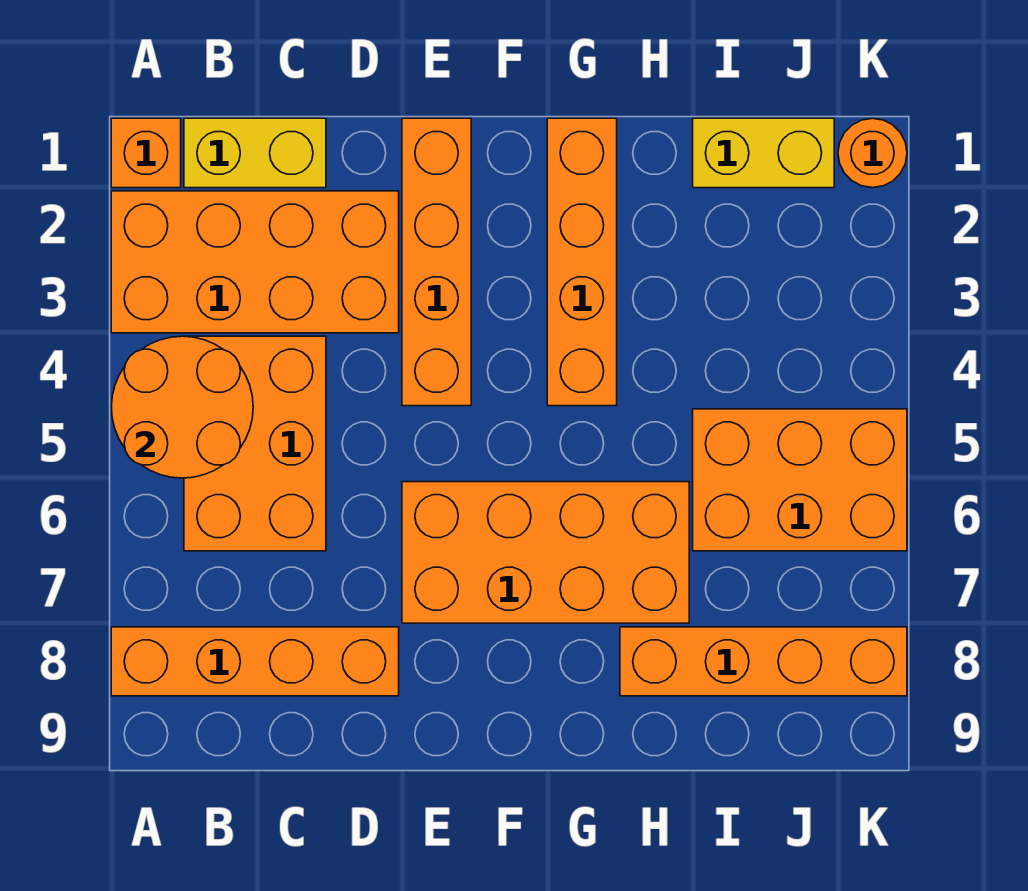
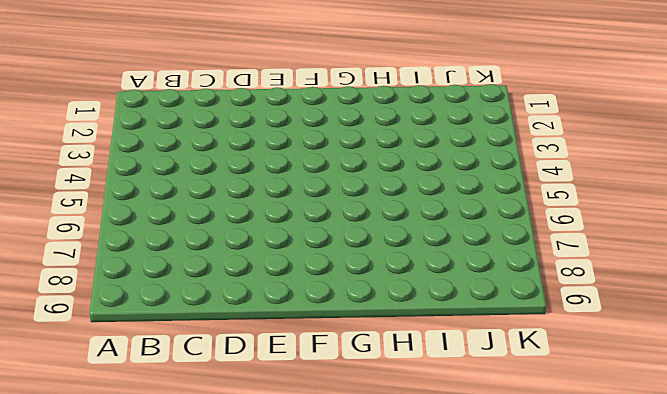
none -> orange brick A1 level 1
none -> orange brick A2:D3 level 1
none -> orange brick A8:D8 level 1

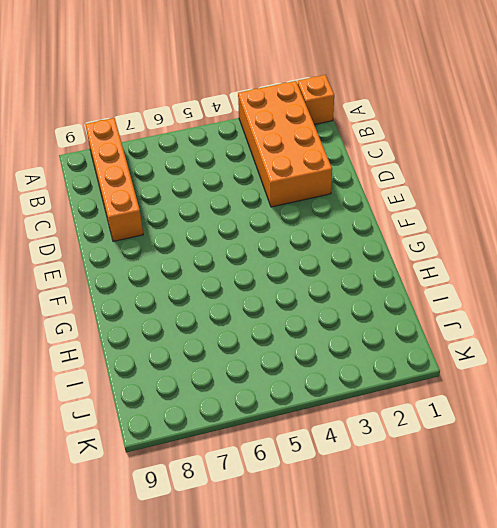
none -> yellow brick B1:C1 level 1
none -> orange brick B4:C6 level 1
none -> orange brick E1:E4 level 1

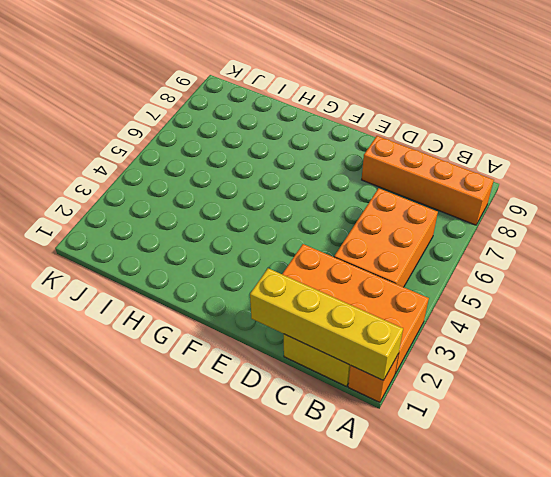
yellow brick A1:D1 level 2 -> none
none -> orange brick E1:E4 level 1
none -> orange brick E6:H7 level 1
none -> orange brick G1:G4 level 1

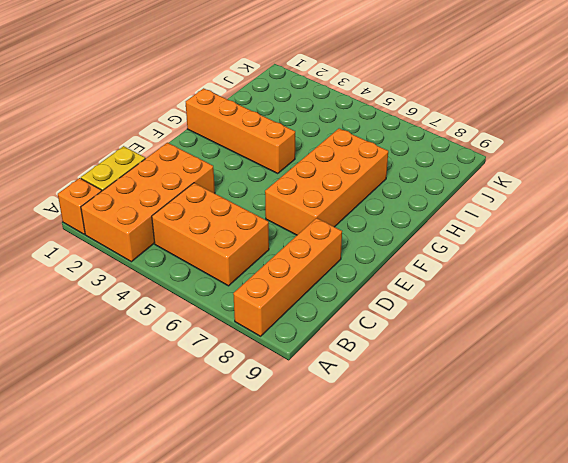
none -> orange brick E1:E4 level 1
none -> orange brick H8:K8 level 1
none -> yellow brick I1:J1 level 1

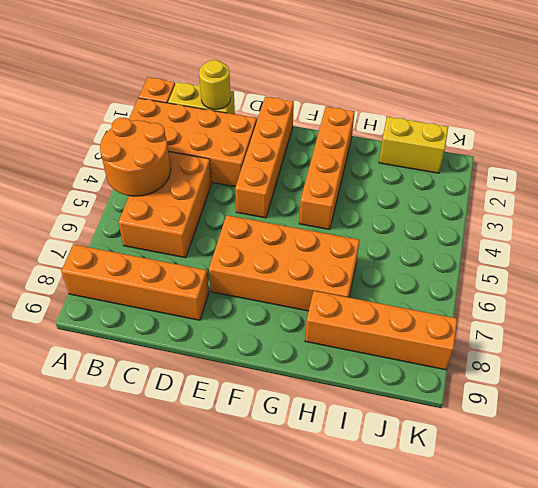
yellow round brick C1 level 2 -> none
none -> orange brick I5:K6 level 1
none -> orange round brick K1 level 1

